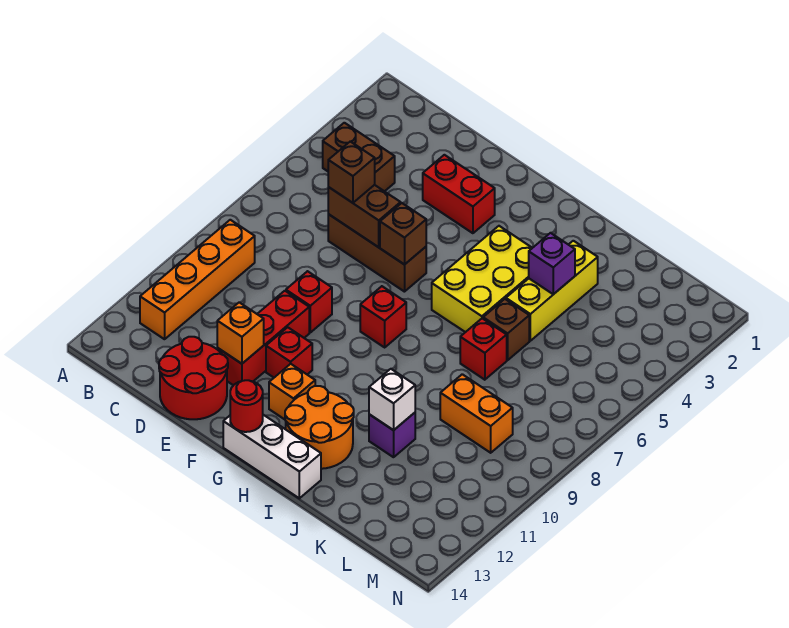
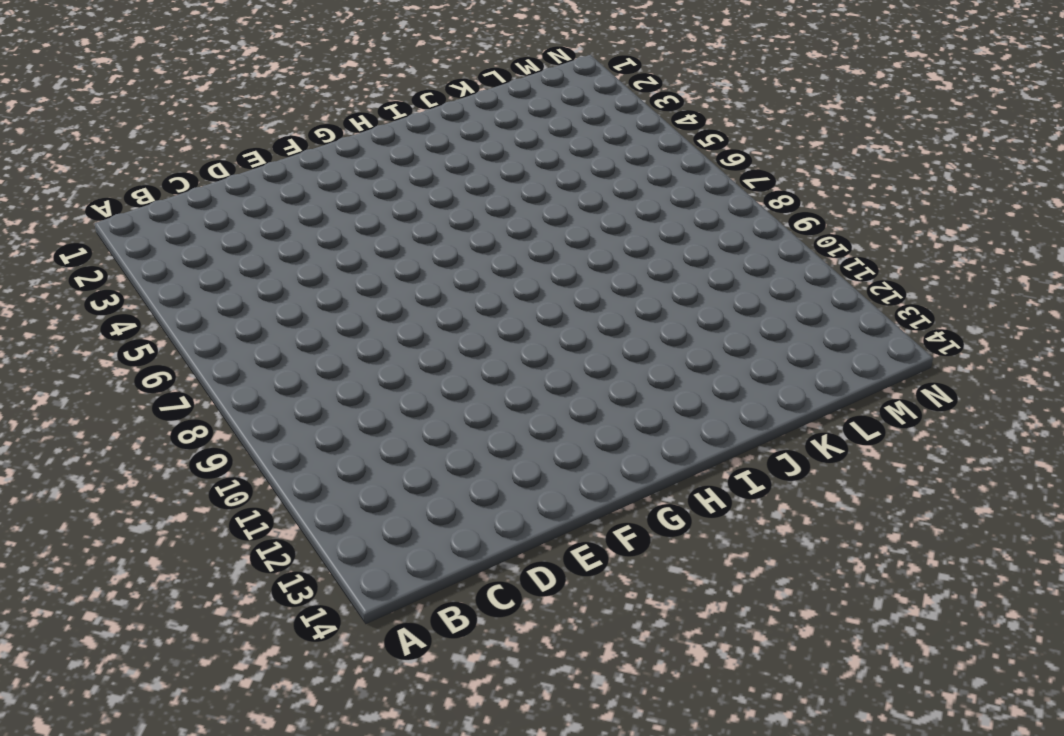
none -> brown brick B4:C4 level 1
none -> orange brick B9:B12 level 1
none -> brown brick D6:F6 level 1

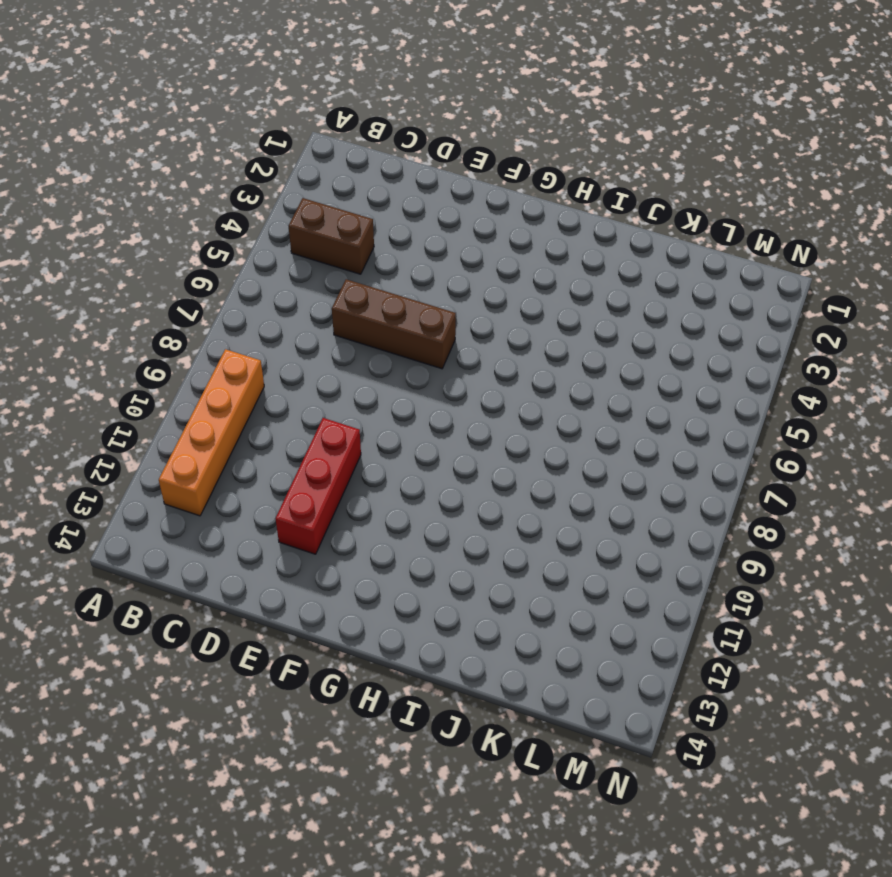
none -> red round brick D13:E14 level 1
none -> red brick E3:F3 level 1
none -> red brick E9 level 1

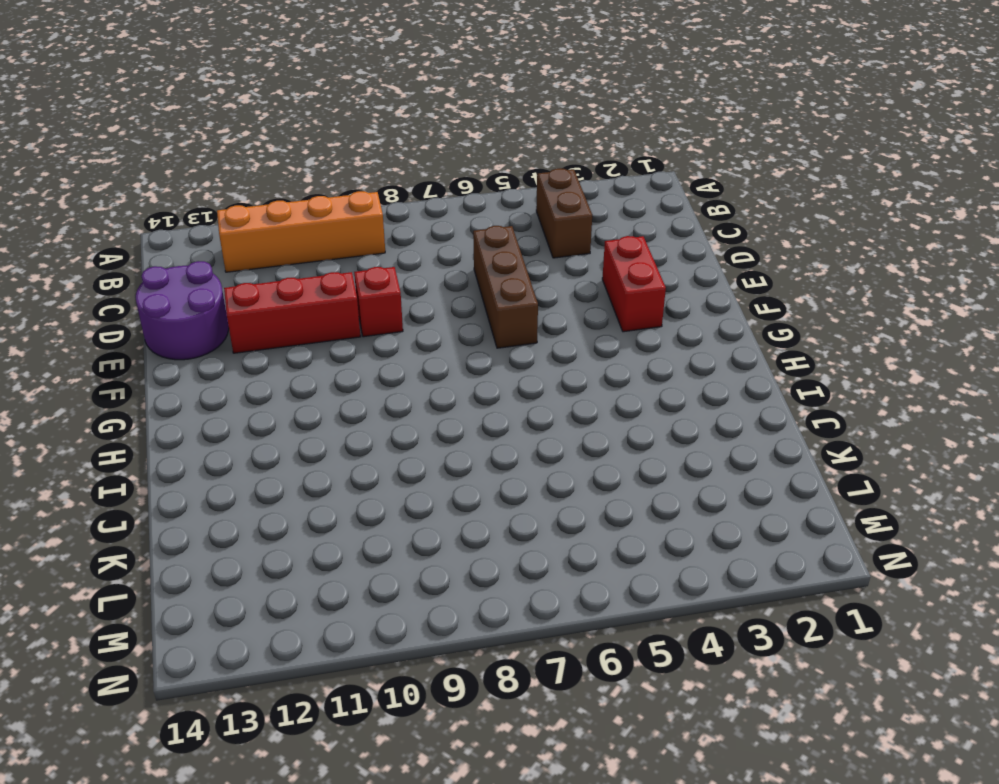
purple round brick D13:E14 level 1 -> red round brick D13:E14 level 1
none -> red brick F11 level 1
none -> red brick G8 level 1
none -> orange brick G12 level 1

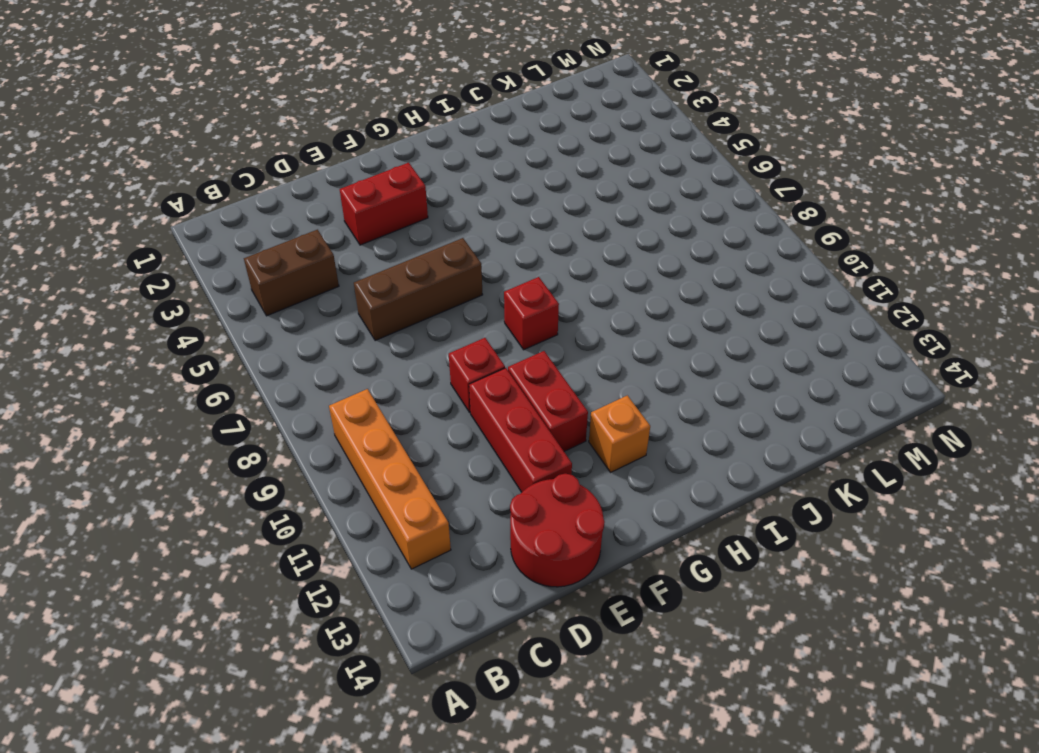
red brick F10:F11 level 1 -> red brick F11 level 1
none -> white brick G14:I14 level 1
none -> yellow brick H4:I6 level 1
none -> orange round brick H12:I13 level 1

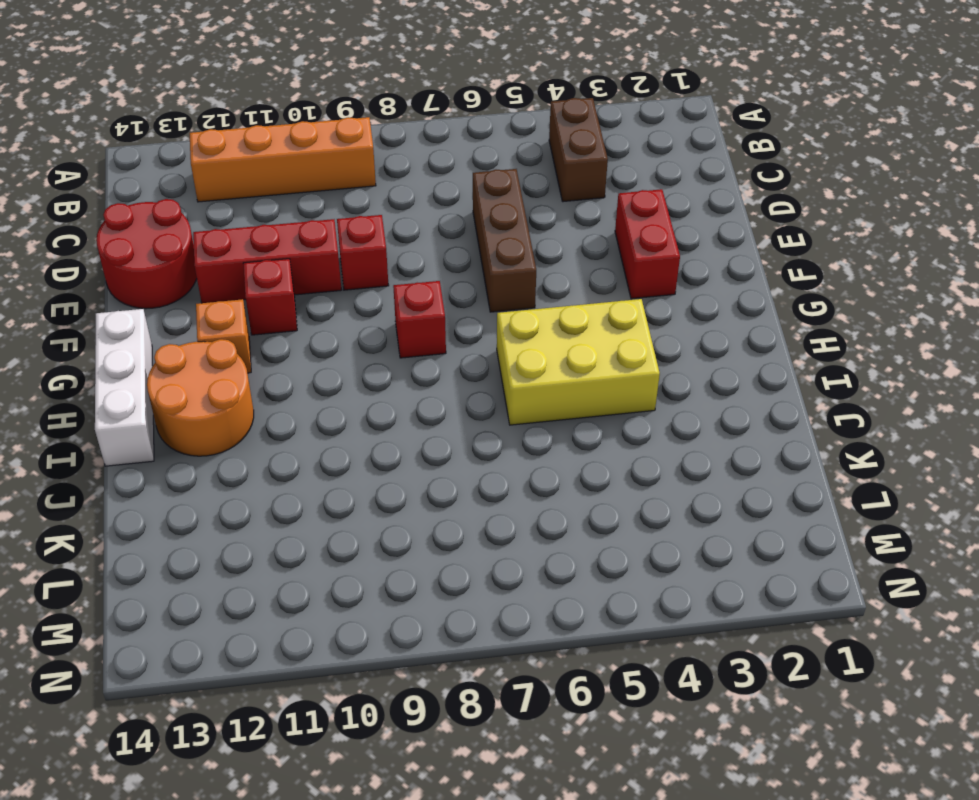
none -> yellow brick J3:J5 level 1
none -> brown brick J6 level 1
none -> red brick J7 level 1

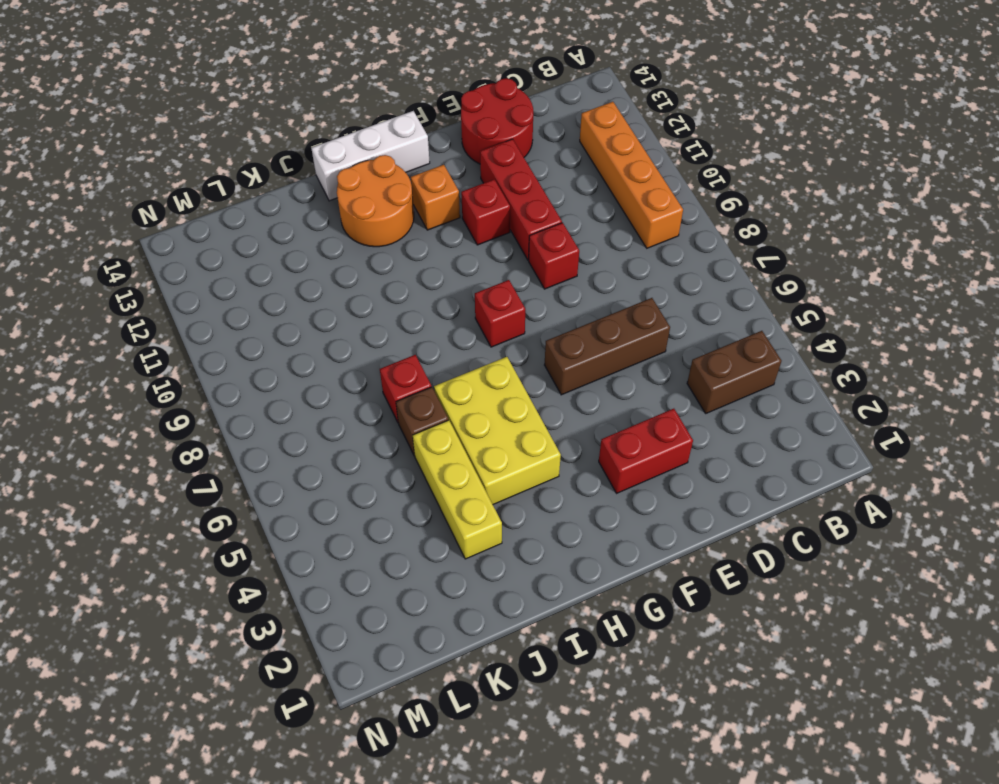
none -> purple brick J11 level 1
none -> orange brick K9:L9 level 1
none -> brown brick D6:E6 level 2

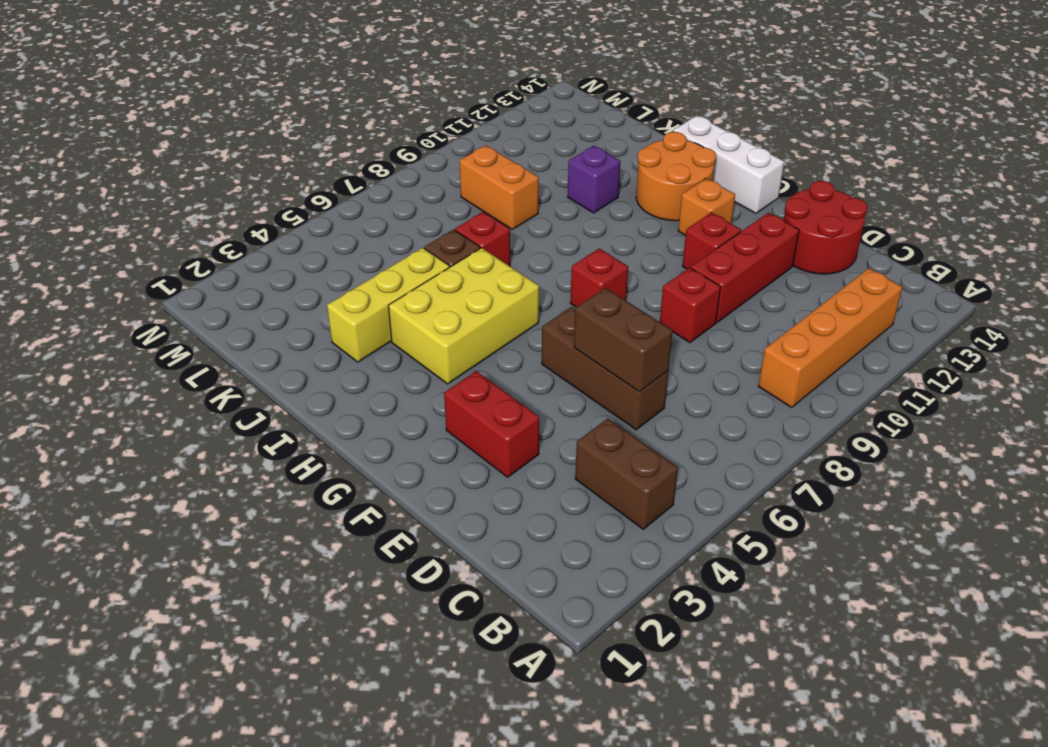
none -> orange brick E12 level 2
none -> brown brick F6 level 2
none -> red round brick G14 level 2

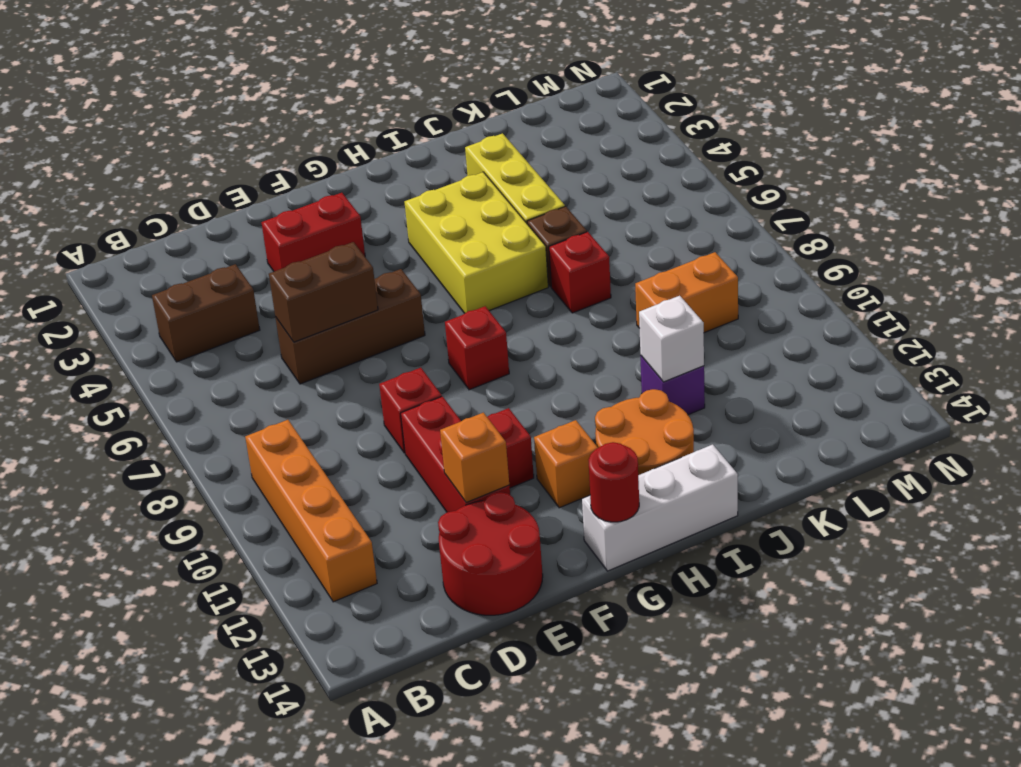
none -> brown brick F6 level 2
none -> purple brick J4 level 2
none -> brown brick D6 level 3

